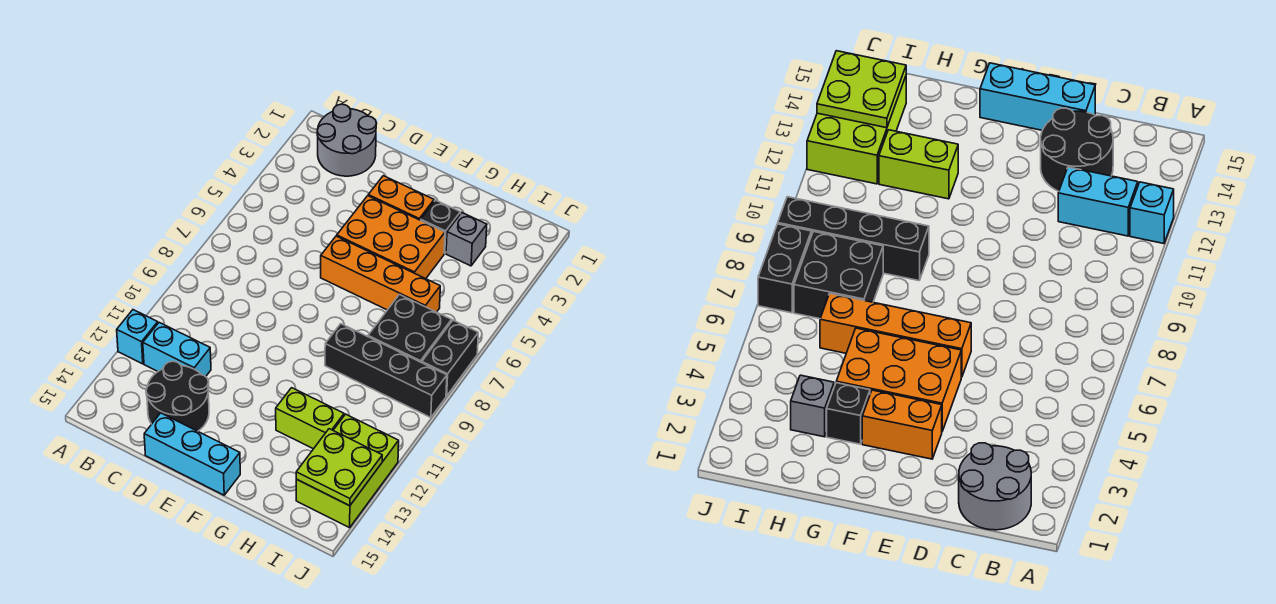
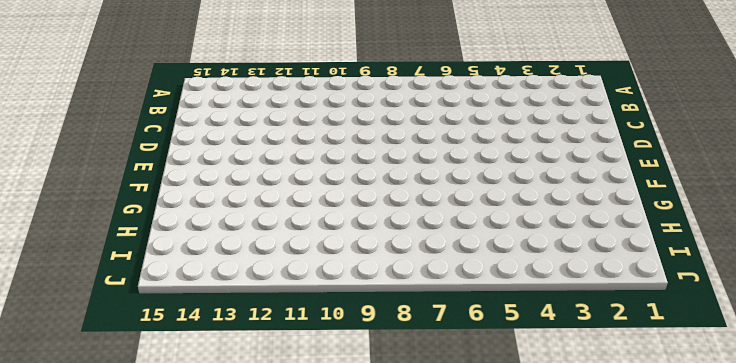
none -> cyan brick A12 level 1
none -> grey round brick B1:C2 level 1
none -> cyan brick B12:C12 level 1

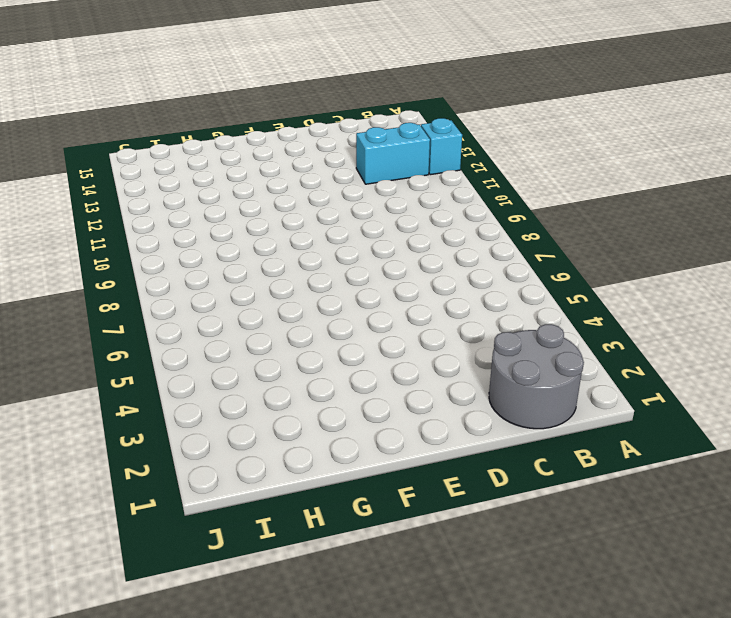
none -> black round brick C13:D14 level 1
none -> cyan brick D15:F15 level 1
none -> orange brick E3:F3 level 1

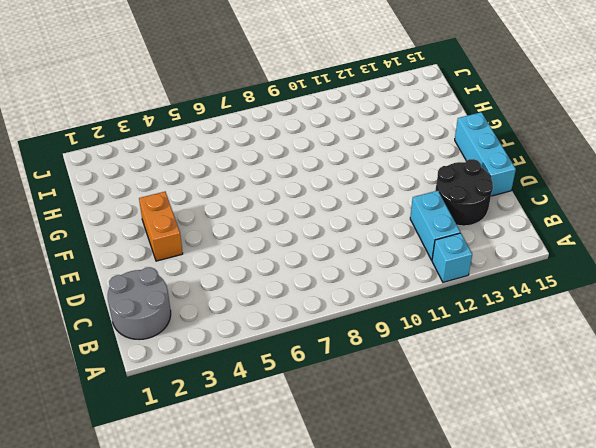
none -> orange brick E4:G5 level 1
none -> orange brick E6:H6 level 1
none -> black brick G3 level 1

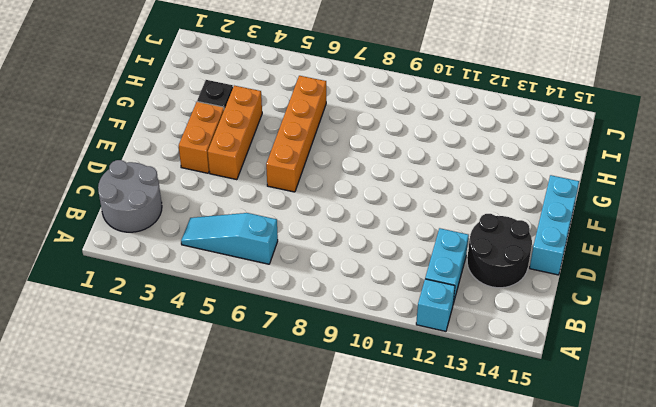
cyan slope B4:B6 level 1 top 6 -> none
orange brick E4:G4 level 1 -> orange brick E4:G5 level 1
none -> black brick G9:J9 level 1
none -> lime brick G12:H12 level 1
none -> grey brick H3 level 1

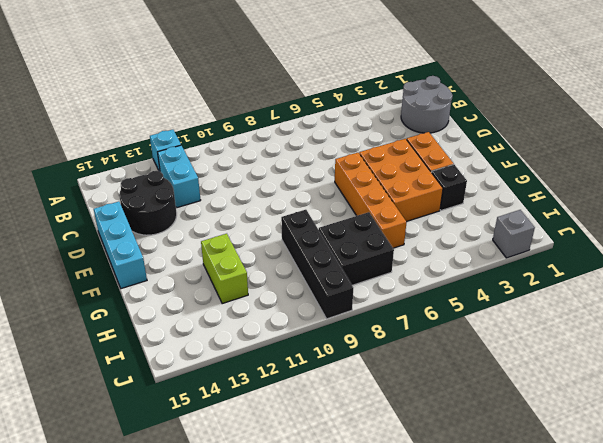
grey brick J2 level 1 -> grey brick H3 level 1
none -> lime brick I12:J14 level 1
none -> black brick J7:J8 level 1
none -> lime plate I13:J14 level 2

